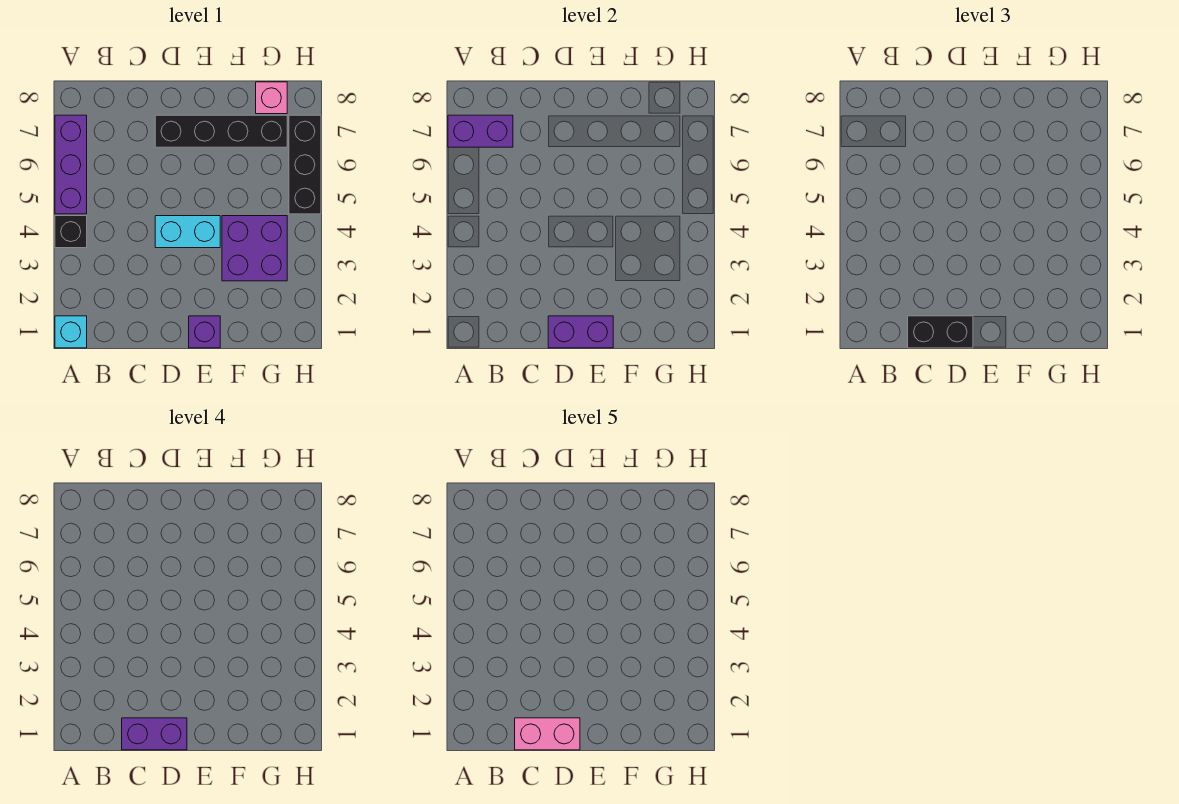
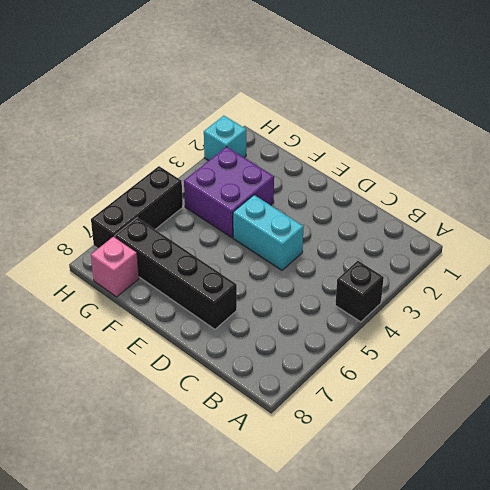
cyan brick H2 level 1 -> cyan brick A1 level 1
none -> purple brick A5:A7 level 1
none -> purple brick E1 level 1
none -> purple brick A7:B7 level 2

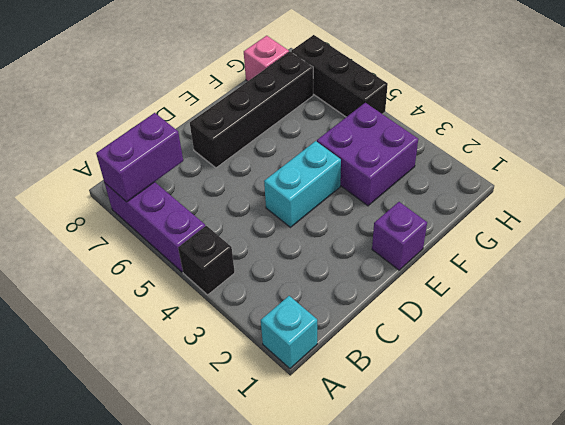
none -> purple brick D1:E1 level 2
none -> black brick C1:D1 level 3
none -> purple brick C1:D1 level 4

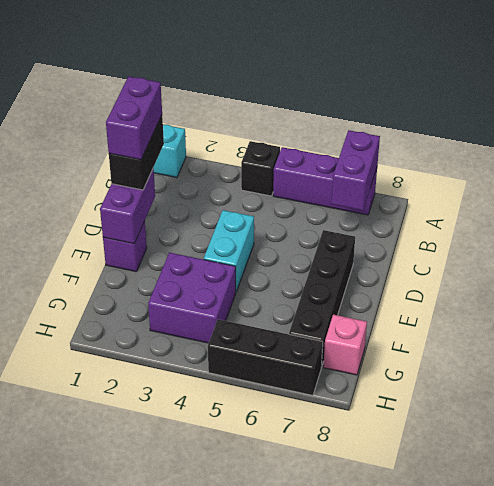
none -> pink brick C1:D1 level 5

